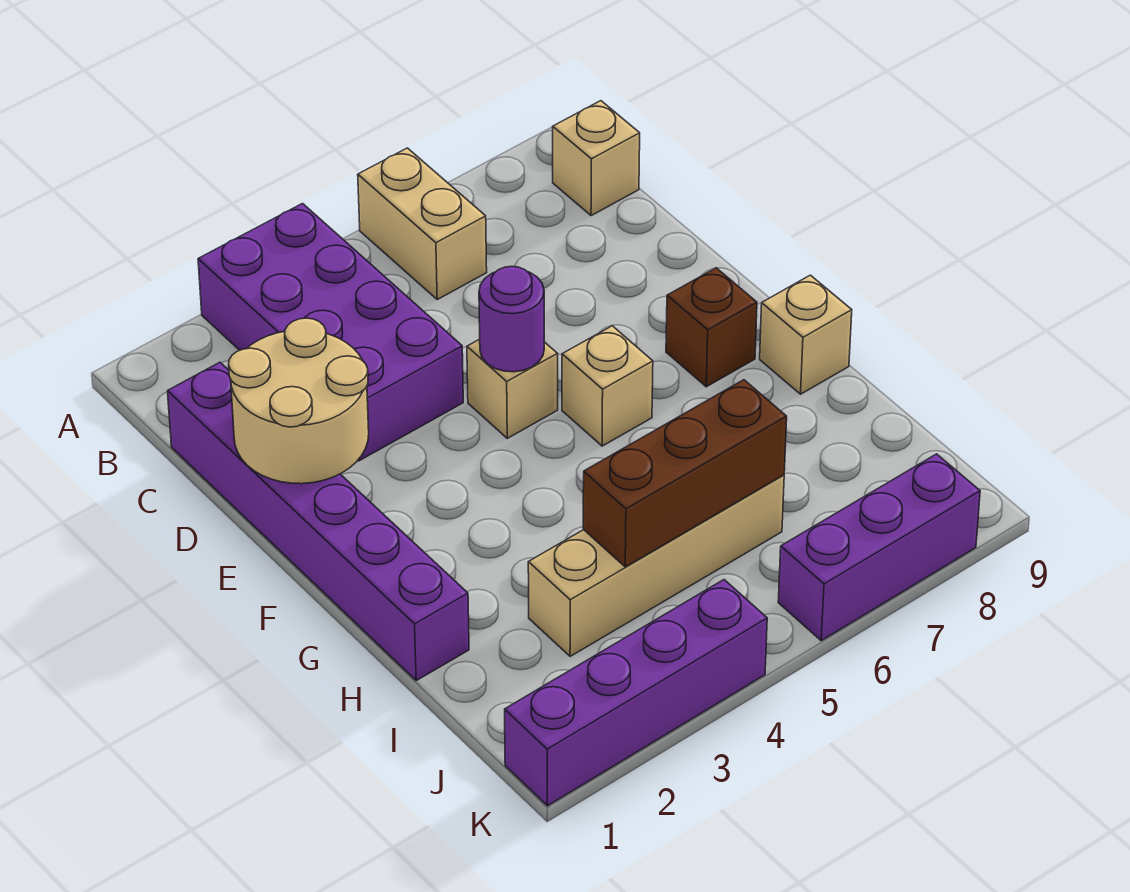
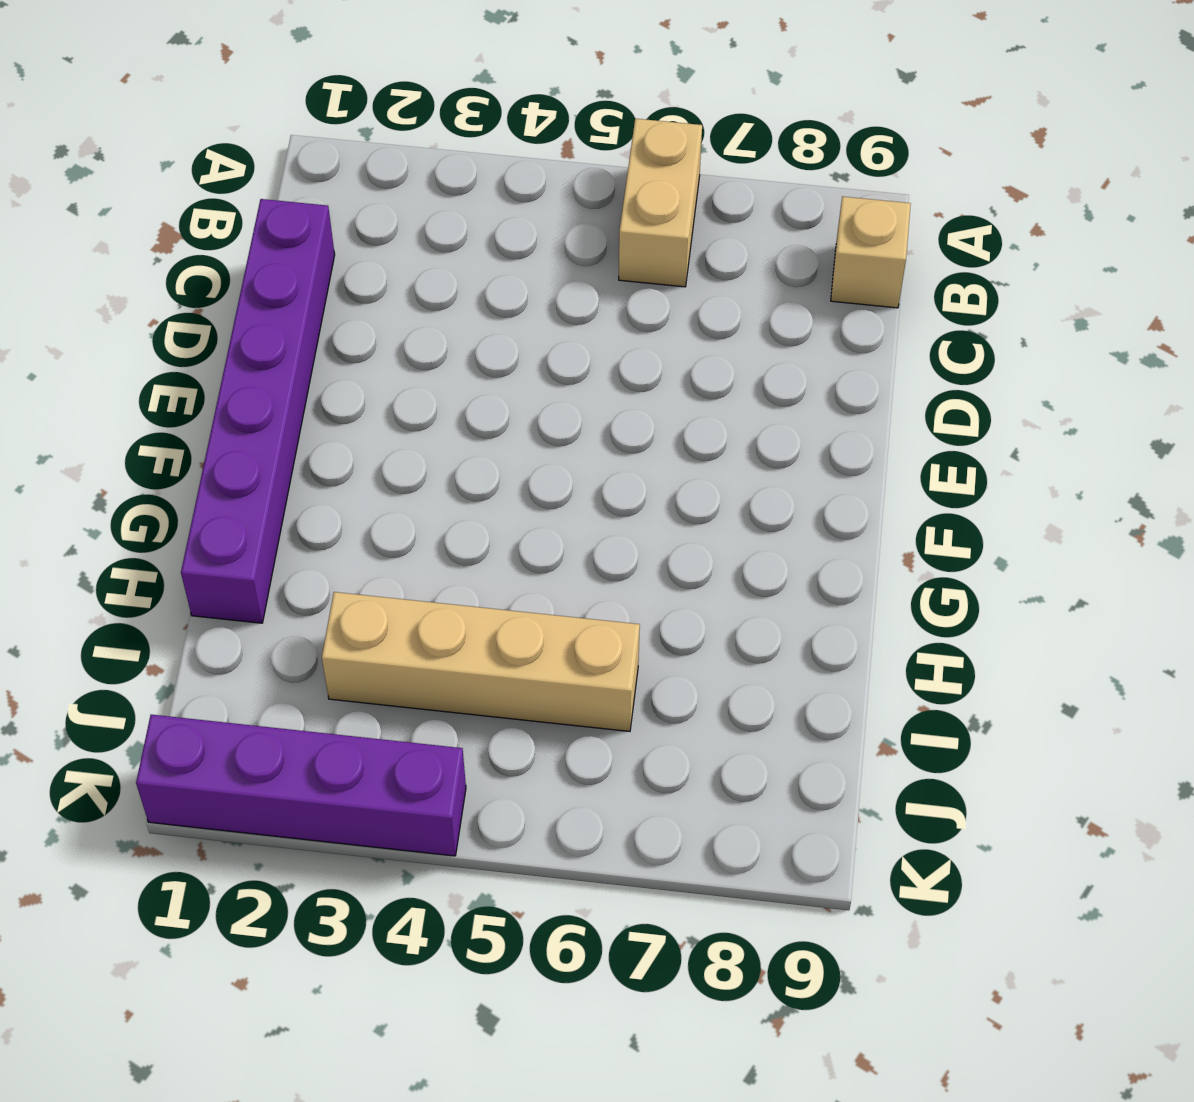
none -> purple brick A3:D4 level 1
none -> tan brick E5 level 1
none -> tan brick F6 level 1

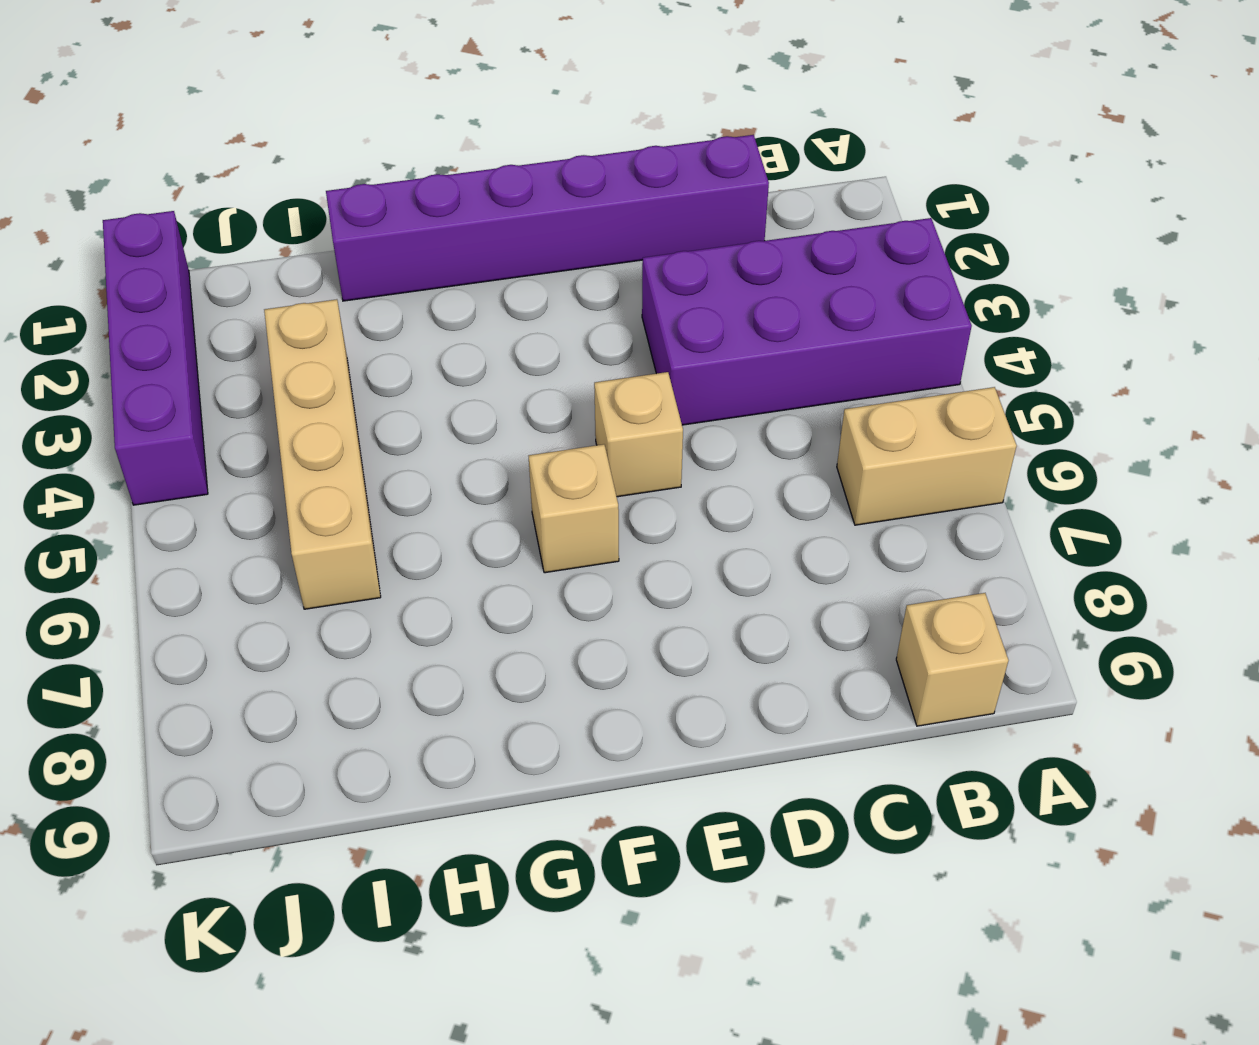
none -> brown brick F8 level 1
none -> tan brick G9 level 1
none -> purple brick K6:K8 level 1

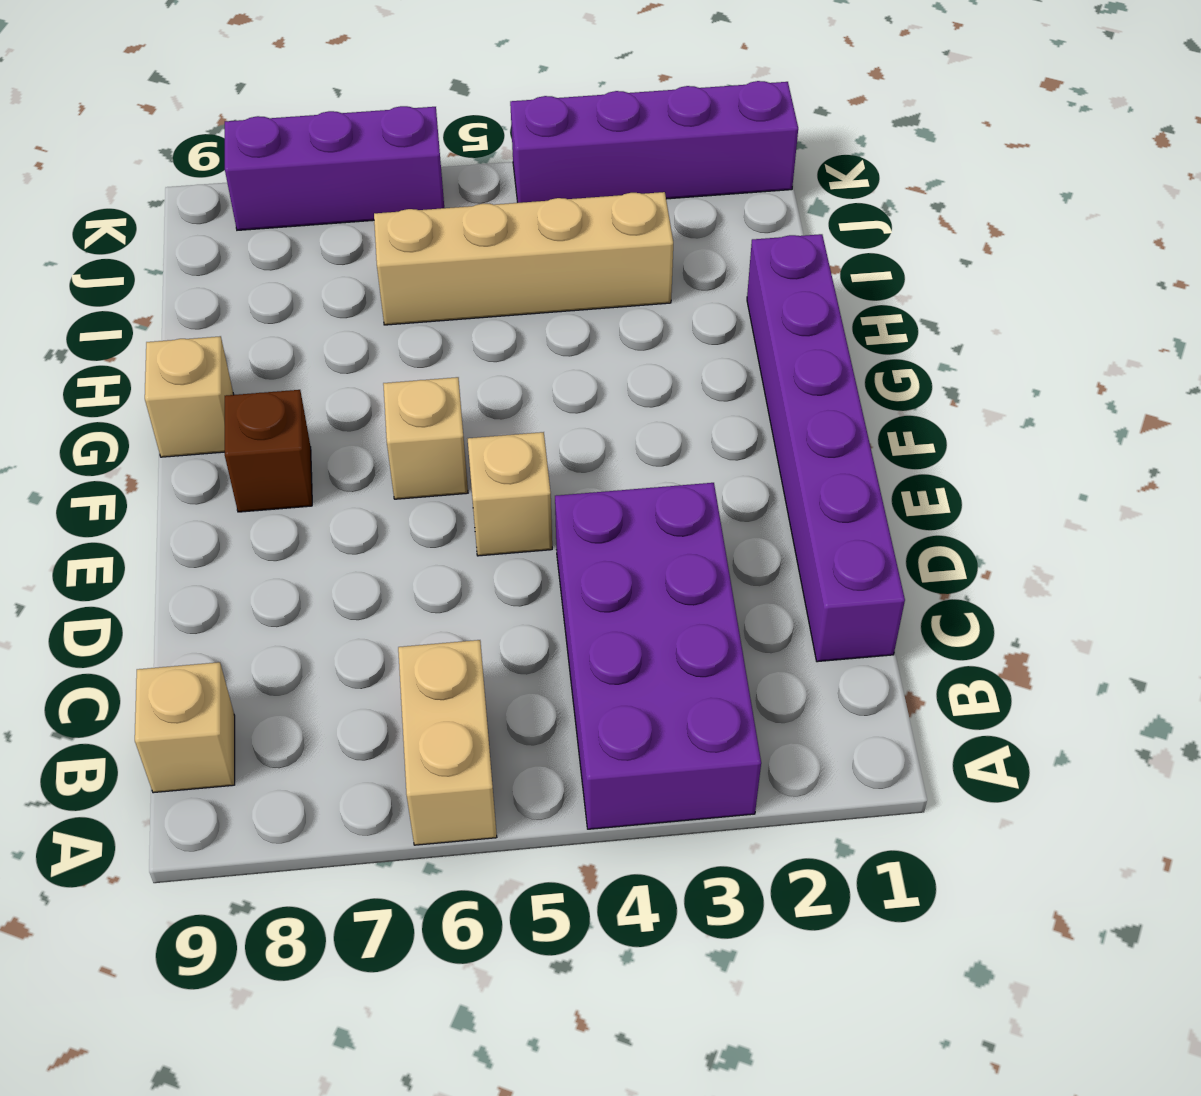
none -> tan round brick D1:E2 level 2
none -> purple round brick E5 level 2
none -> brown brick I4:I6 level 2

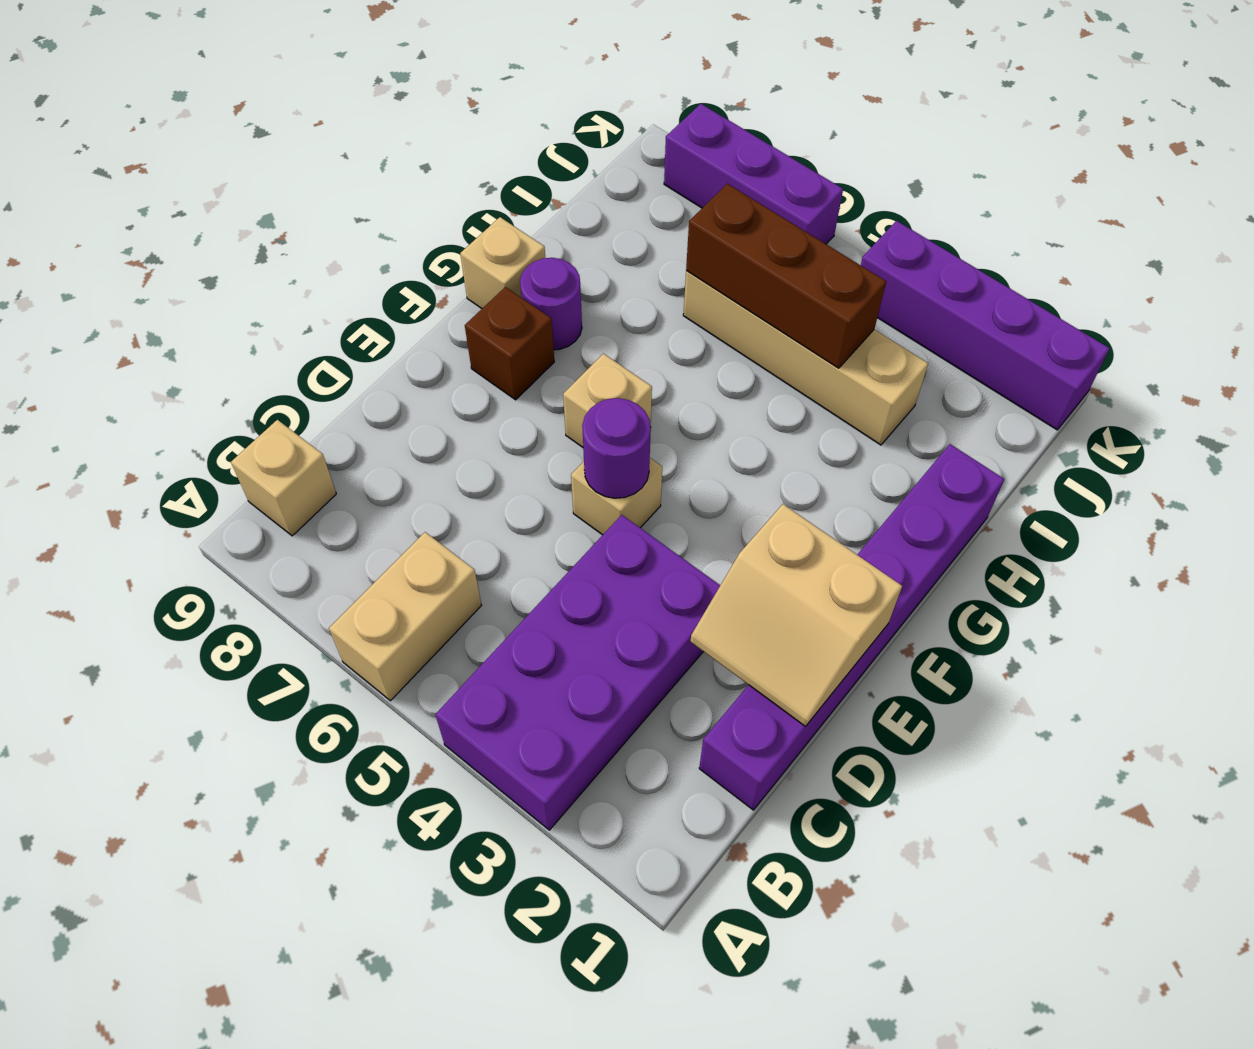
tan slope D1:E2 level 2 top E -> tan round brick D1:E2 level 2
purple round brick G8 level 1 -> none

